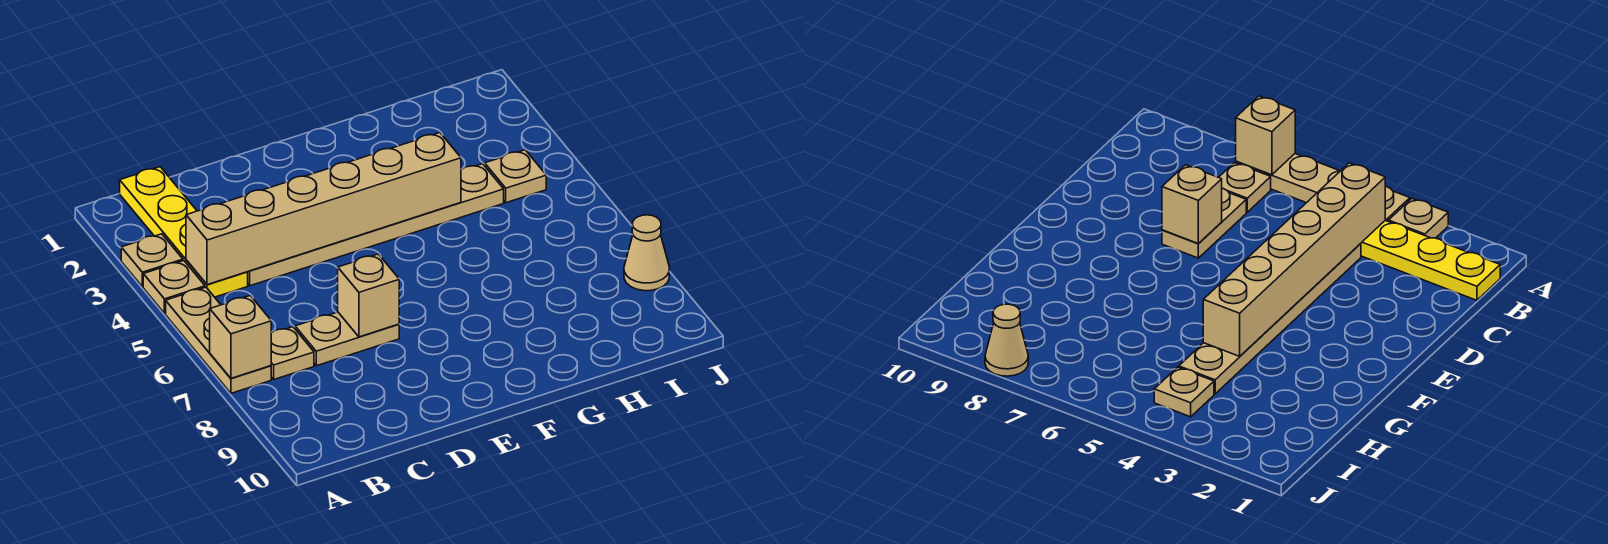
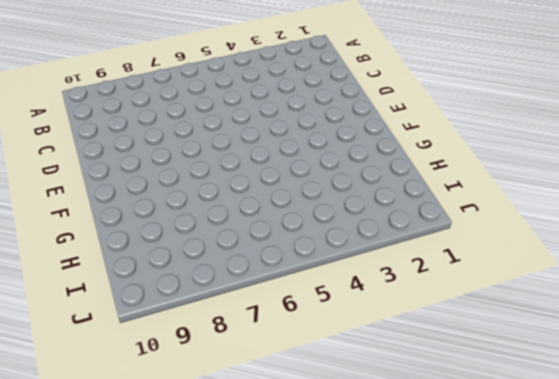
none -> tan plate A3 level 1
none -> tan plate A4 level 1
none -> tan plate A5:A7 level 1

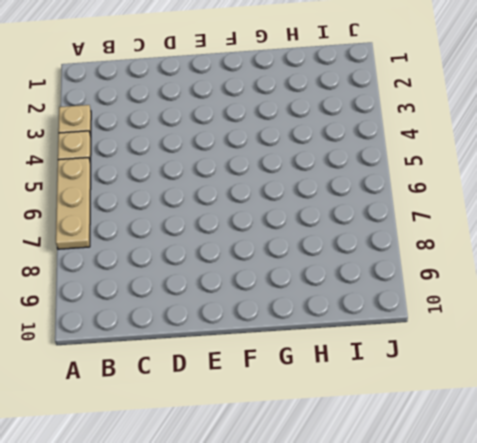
none -> yellow plate B1:B4 level 1
none -> tan plate B7 level 1
none -> tan plate C4:H4 level 1

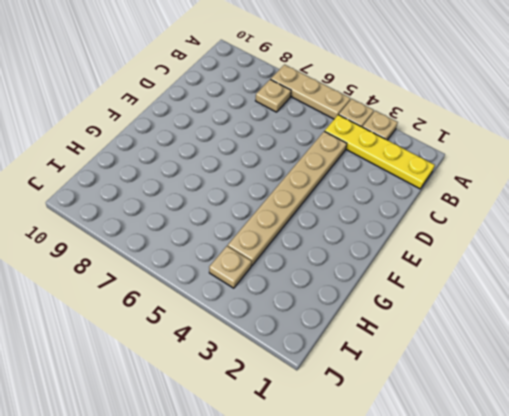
none -> tan plate C7:D7 level 1
none -> tan cone J8 level 1
none -> tan brick A7 level 2

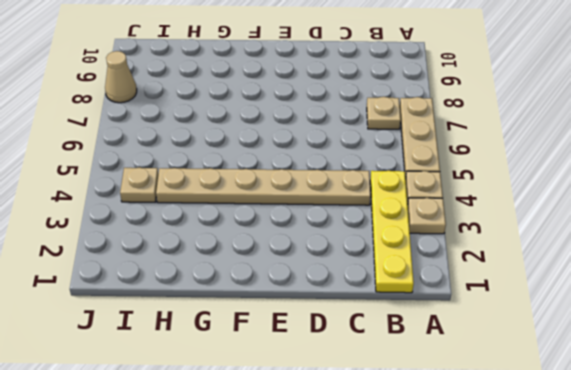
none -> tan plate C7:D7 level 1
none -> tan brick A7 level 2
none -> tan brick B4:G4 level 2

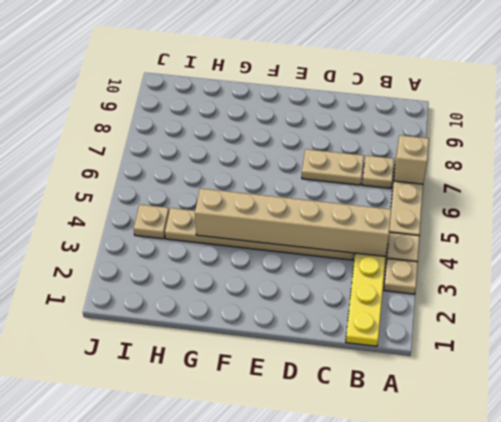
none -> tan cone J8 level 1
none -> tan brick D7 level 2

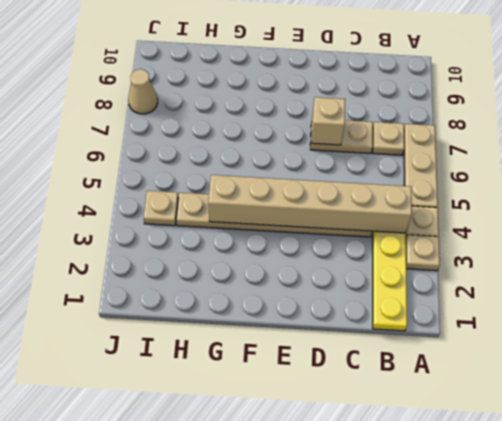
none -> tan brick A7 level 2

